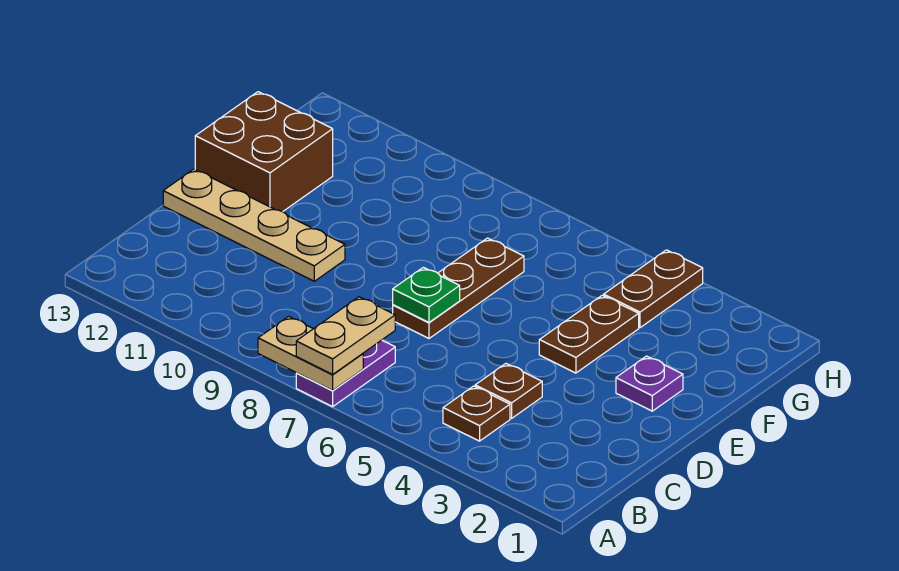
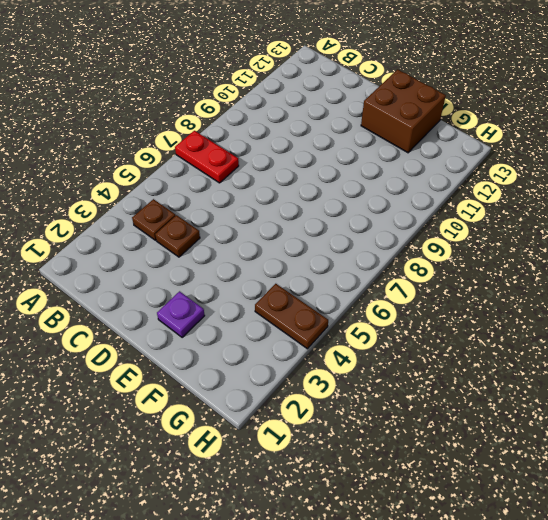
red plate A7:B7 level 1 -> purple plate A7:B7 level 1
none -> brown plate D7:F7 level 1
none -> tan plate D10:D13 level 1
none -> brown plate E4:F4 level 1

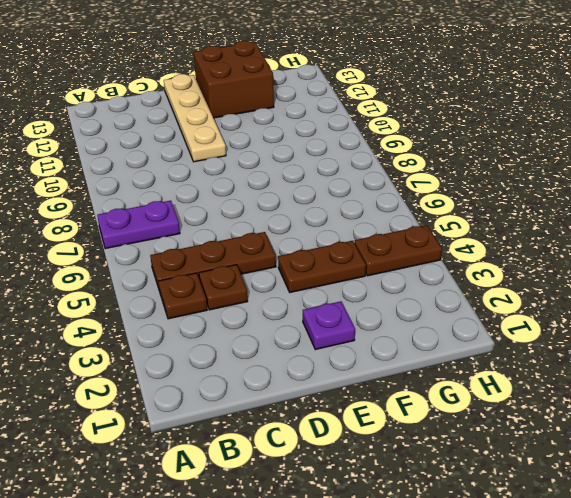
brown plate B5:D5 level 1 -> brown plate D7:F7 level 1
none -> tan plate A7:A8 level 2
none -> green plate D7 level 2
none -> tan plate A7:B7 level 3

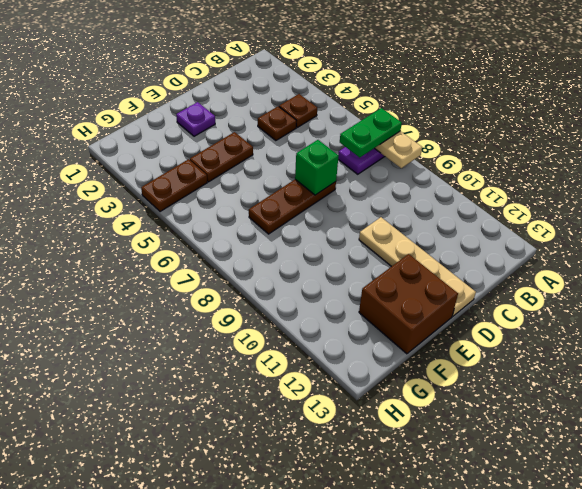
green plate A7:B7 level 3 -> tan plate A7:B7 level 3
green brick D7 level 2 -> green plate D7 level 2

